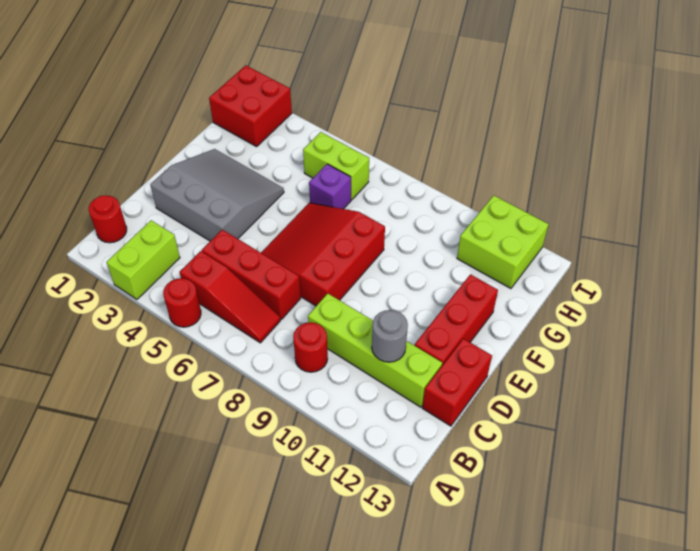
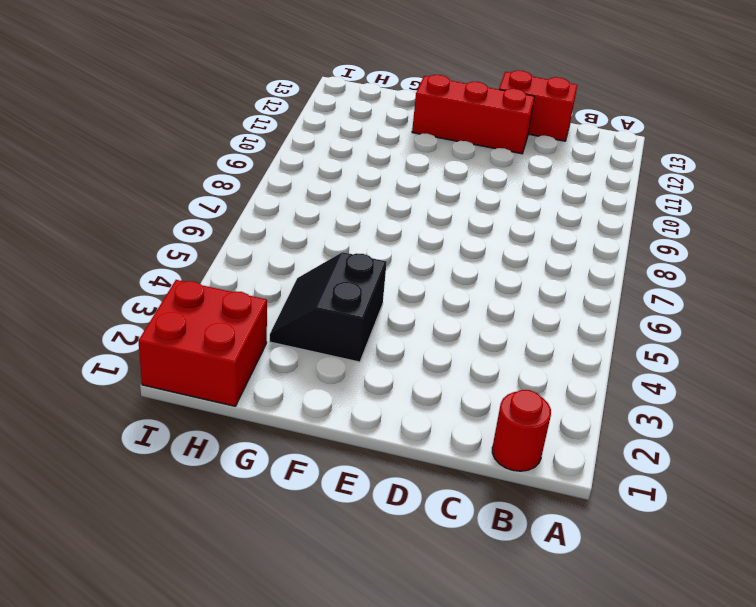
black slope F3:G4 level 1 top F -> grey slope D2:F4 level 1 top D
none -> lime brick A3:B3 level 1
none -> red round brick A5 level 1
none -> red slope B5:B7 level 1 top 5

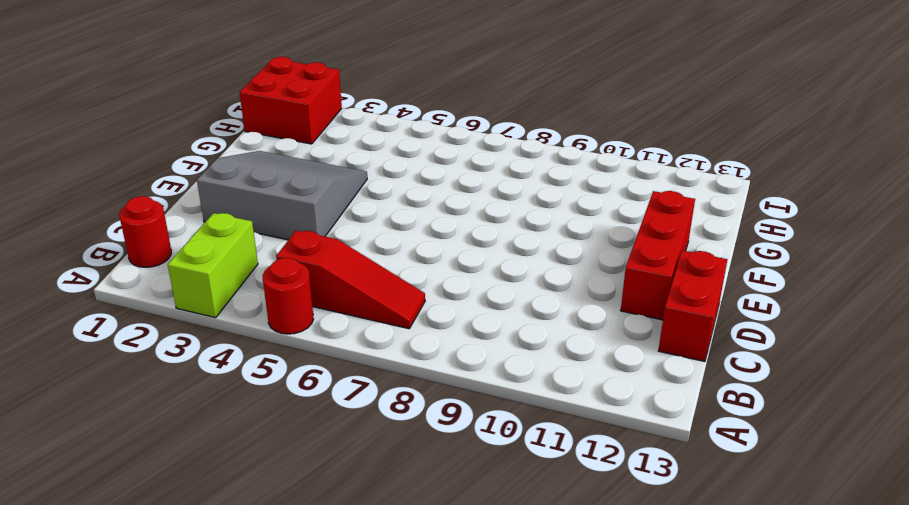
none -> red round brick B9 level 1
none -> red brick C5:C7 level 1
none -> lime brick C9:C12 level 1

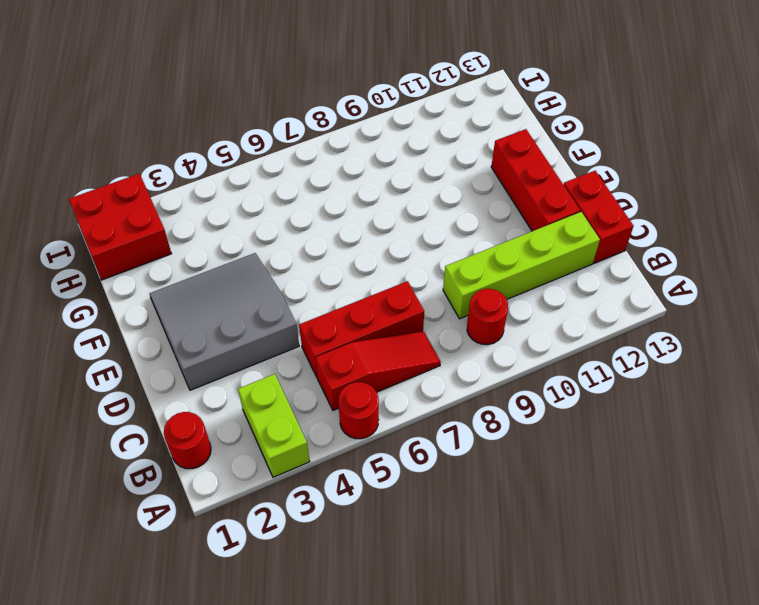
none -> red slope D6:F8 level 1 top 8
none -> purple brick G6 level 1
none -> lime brick H5:H6 level 1

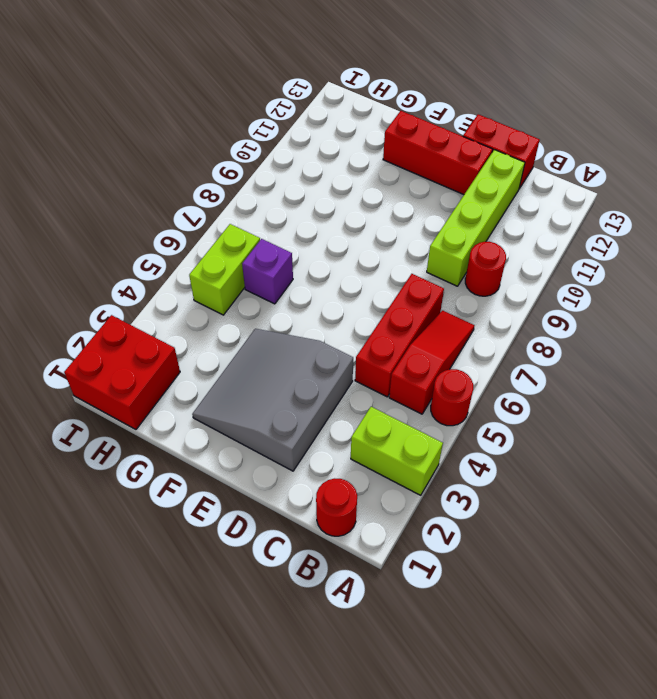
none -> red slope D6:F8 level 1 top 8
none -> lime brick H11:I12 level 1
none -> grey round brick C11 level 2

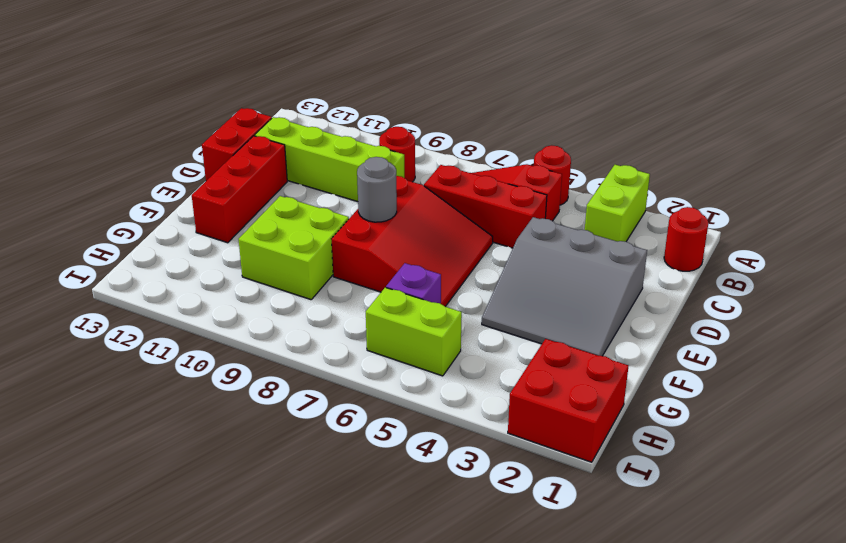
grey round brick E8 level 2 -> grey round brick C11 level 2
lime brick F9:G10 level 1 -> lime brick H11:I12 level 1

